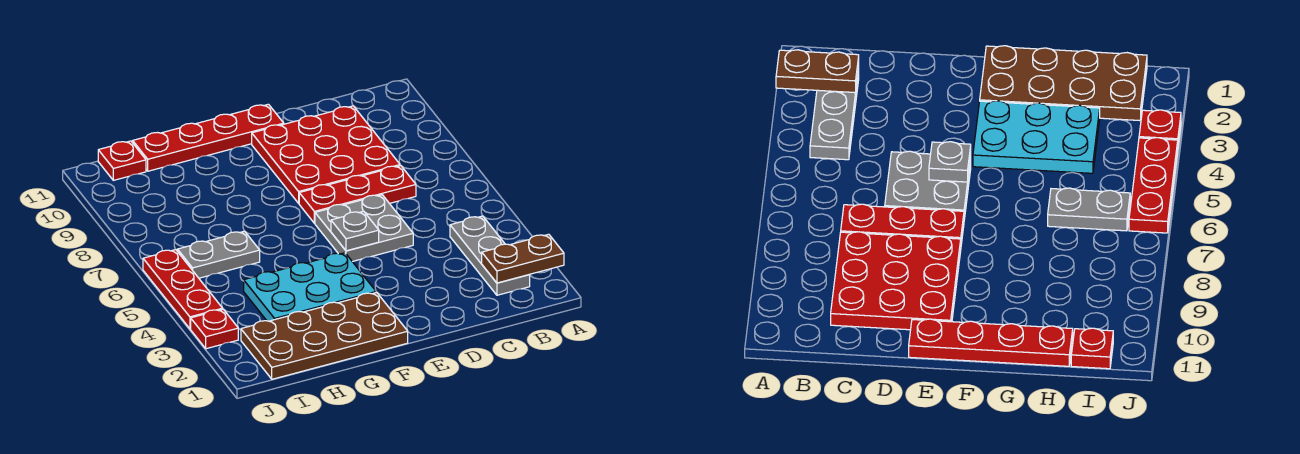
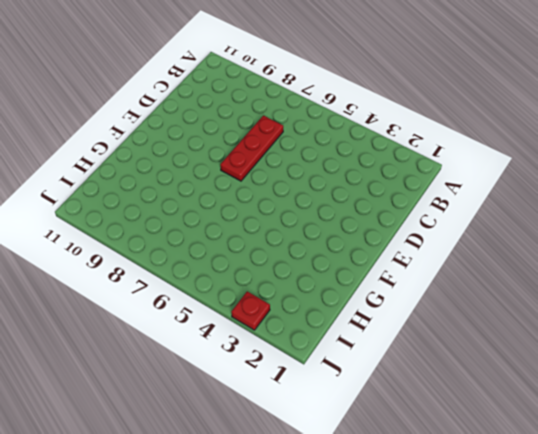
none -> grey plate B2:B4 level 1
none -> red plate C8:E10 level 1
none -> grey plate D5:E6 level 1

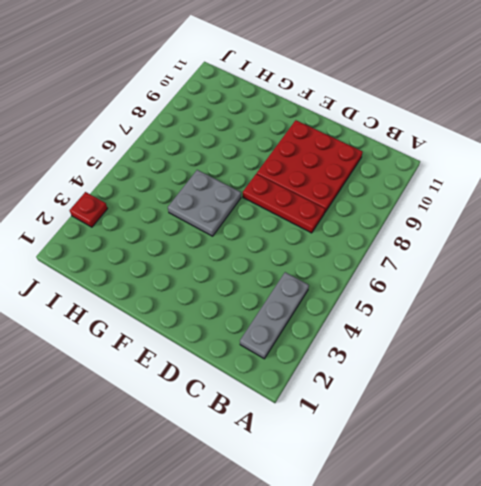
grey plate F5:G6 level 1 -> grey plate D5:E6 level 1
none -> red plate E11:H11 level 1
none -> brown plate F1:I2 level 1
none -> cyan plate F3:H4 level 1

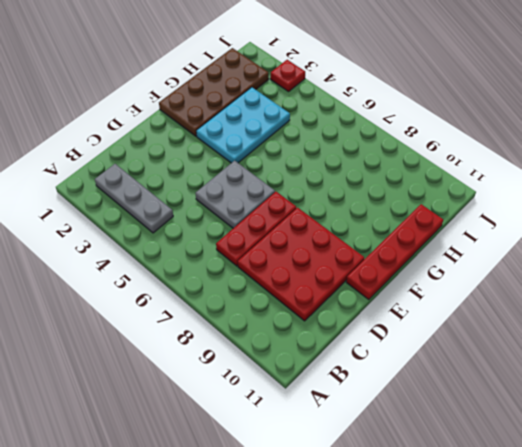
none -> grey plate H6:I6 level 1
none -> red plate I11 level 1
none -> red plate J4:J6 level 1

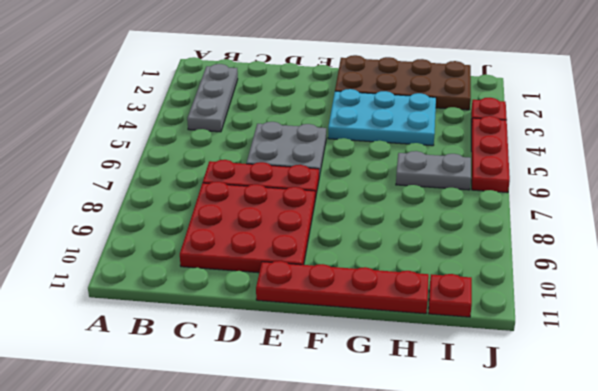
none -> brown plate A2:B2 level 2
none -> grey plate E5 level 2

